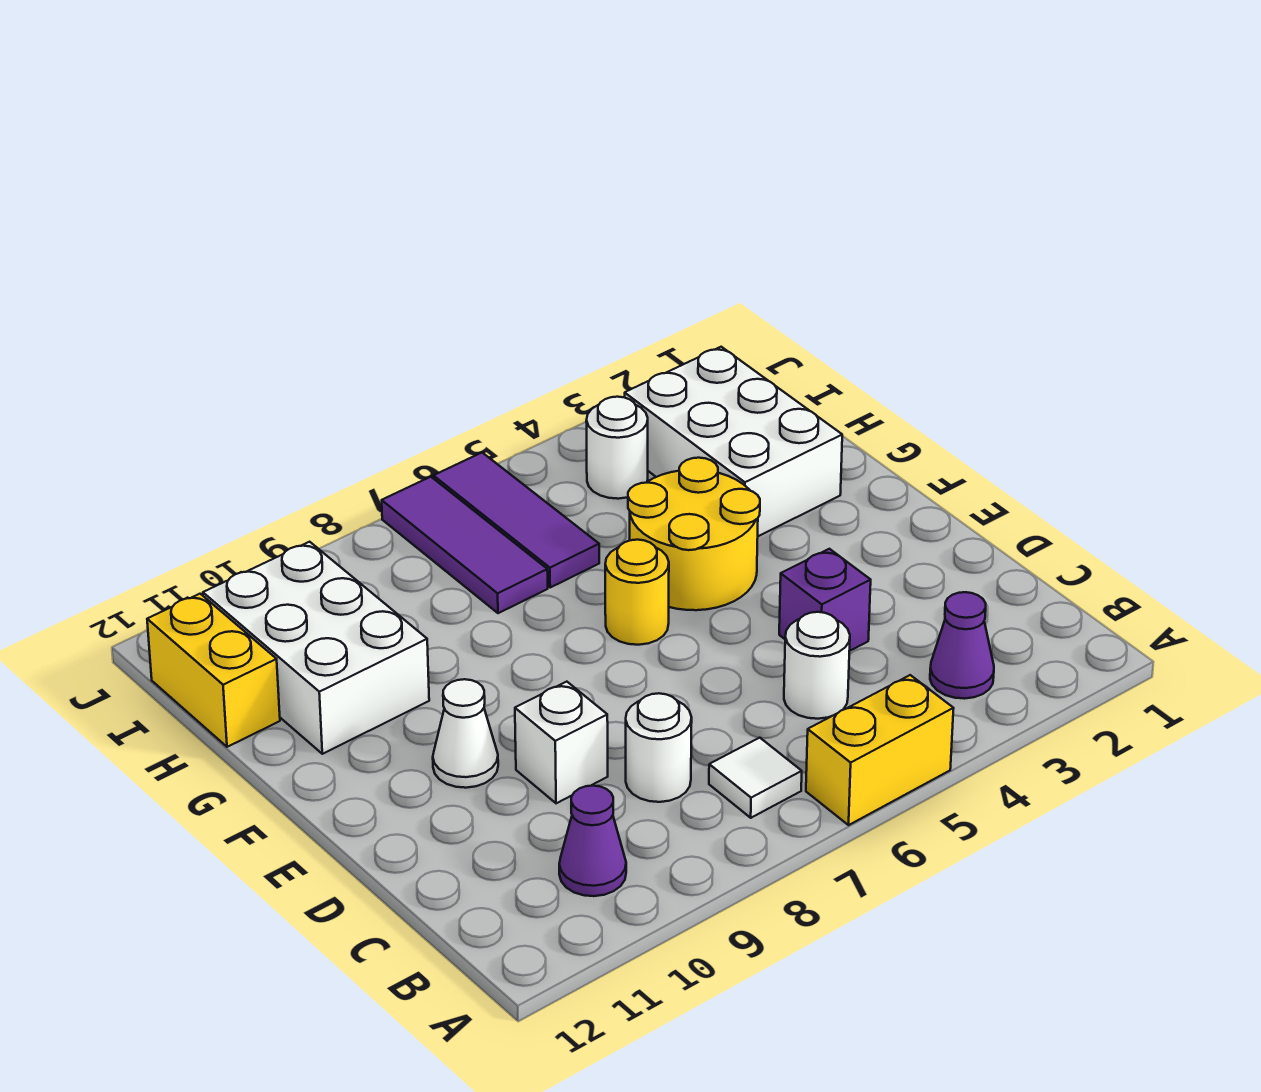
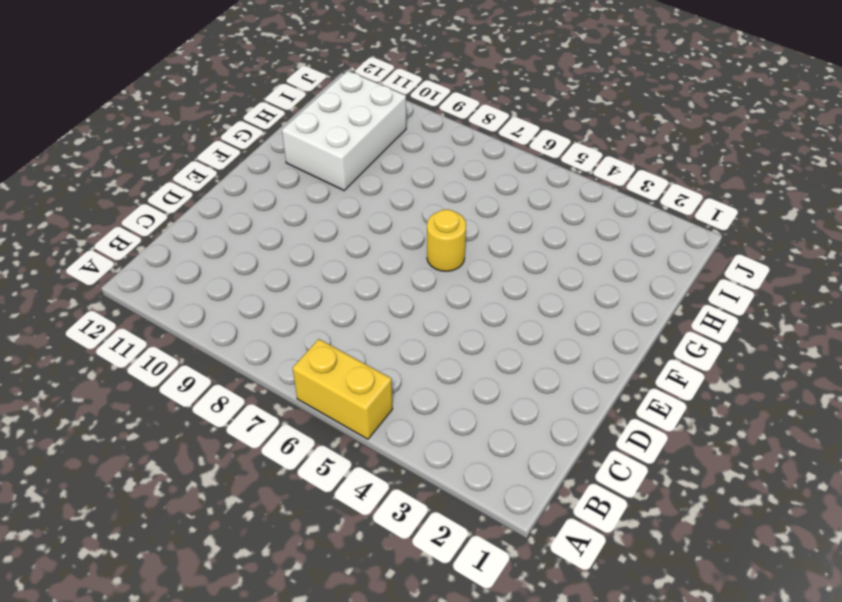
none -> purple cone B3 level 1
none -> white tile B7 level 1
none -> purple cone B10 level 1

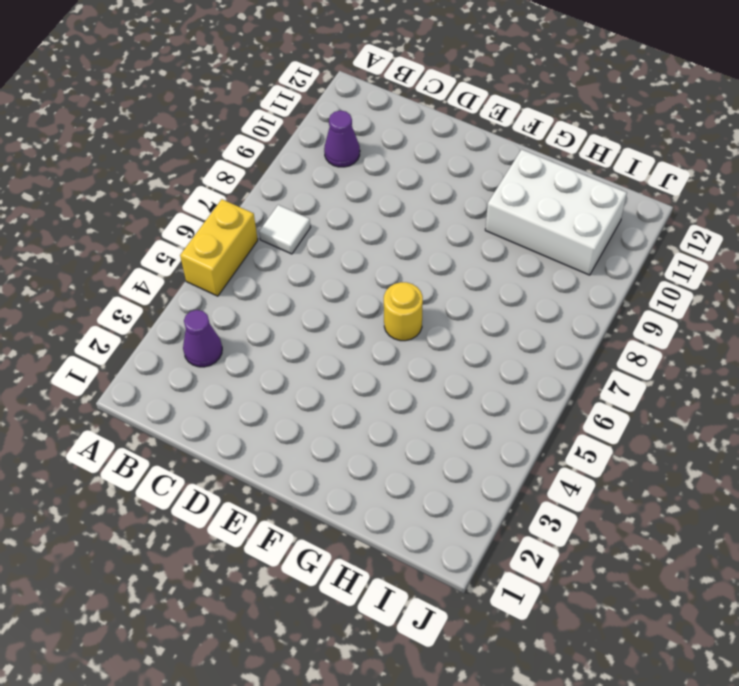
none -> white round brick C5 level 1
none -> white round brick C8 level 1
none -> purple brick D4 level 1

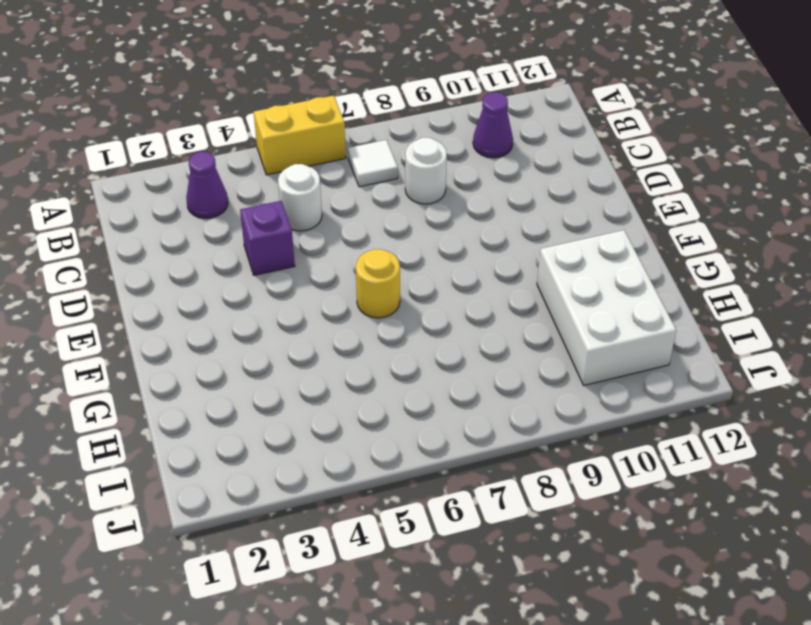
none -> white brick D9 level 1
none -> white cone E10 level 1
none -> yellow round brick F4:G5 level 1

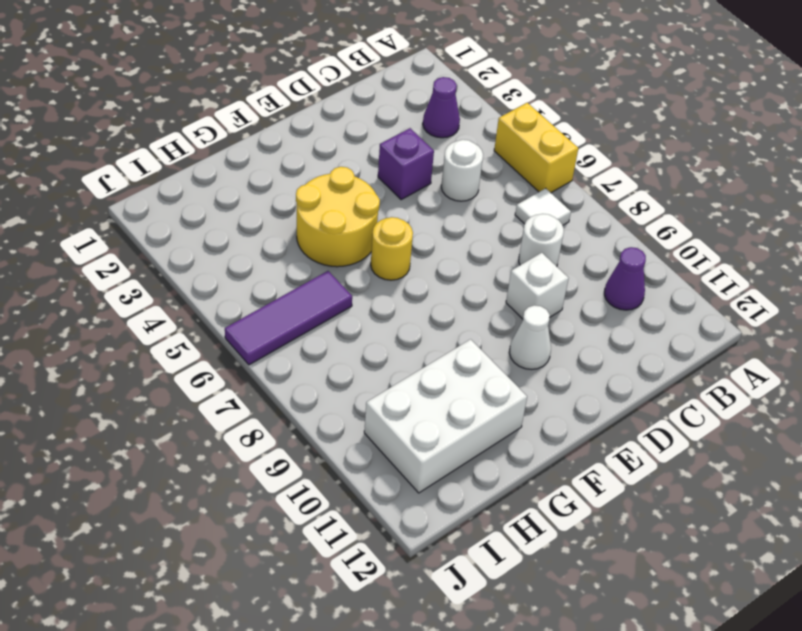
none -> white brick G2:I3 level 1
none -> purple tile H7:J7 level 1
none -> yellow brick H12:I12 level 1

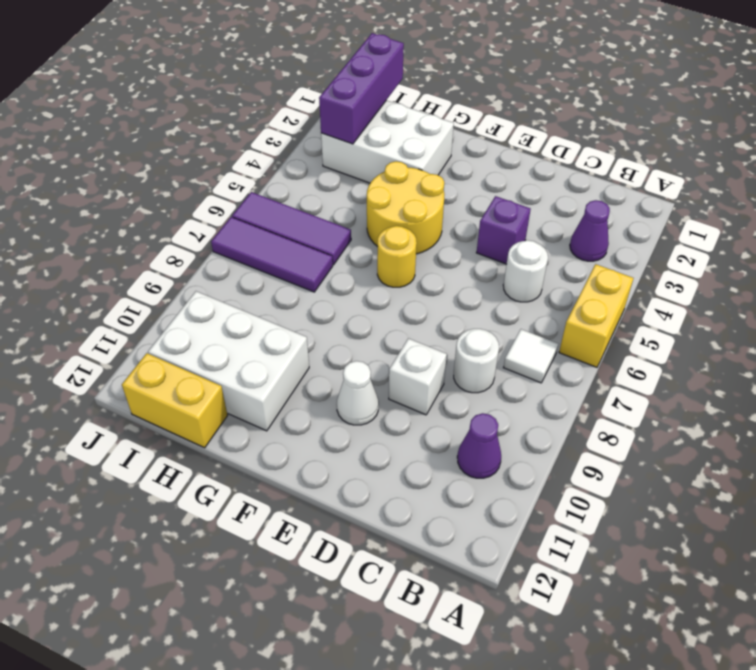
purple brick I1:I3 level 2 -> none
none -> white round brick I4 level 1

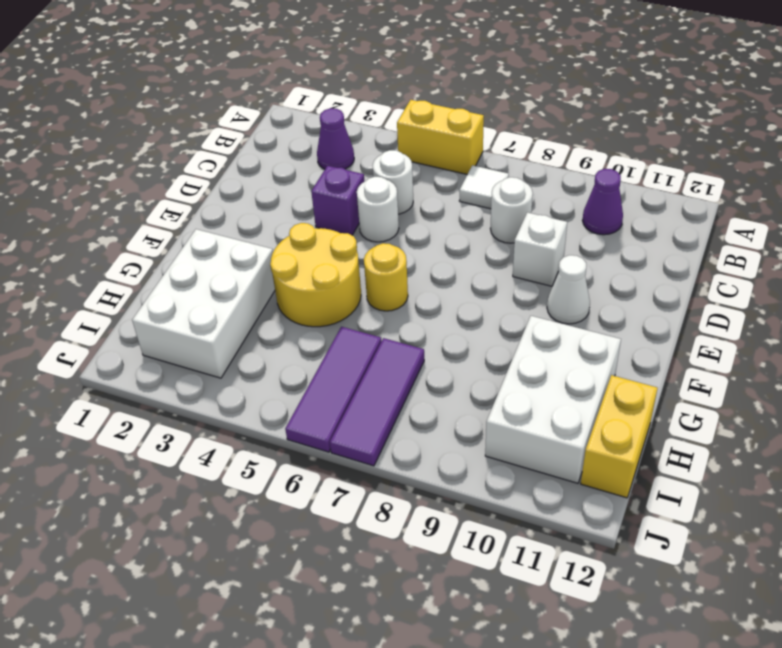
white round brick D5 level 1 -> white round brick I4 level 1

